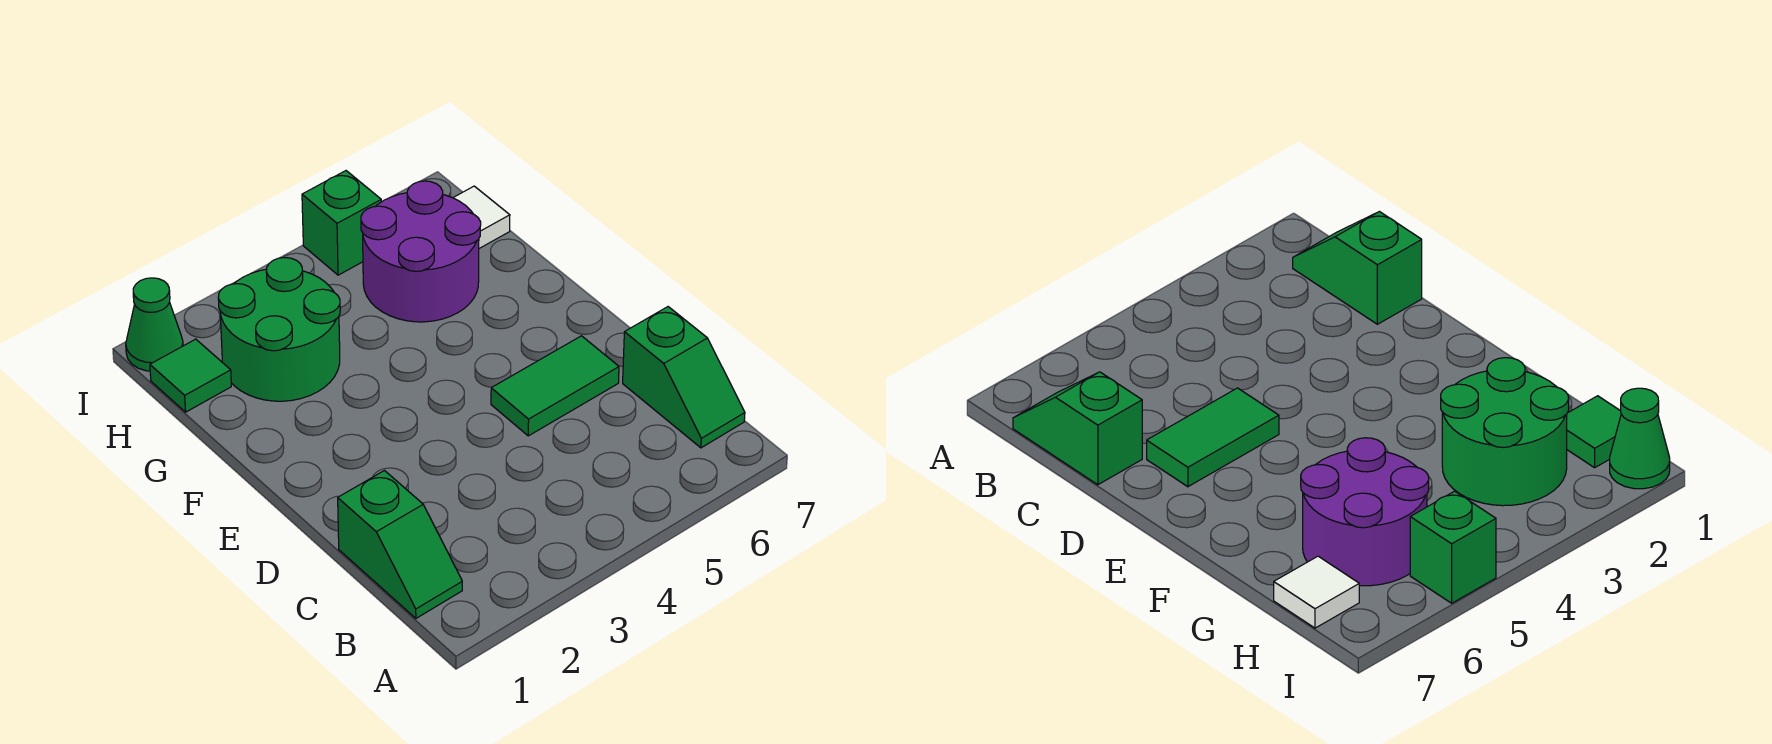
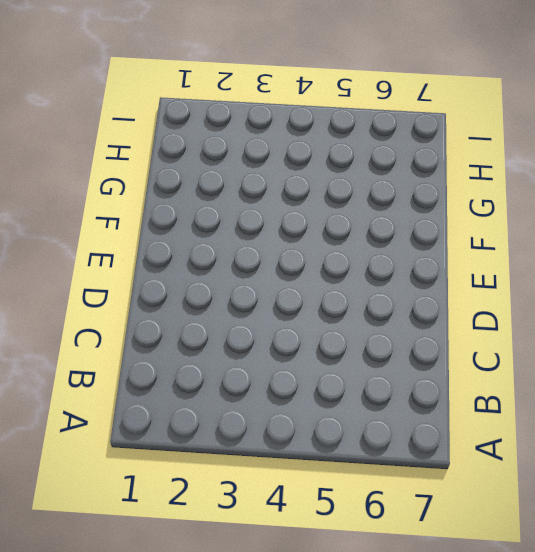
none -> green slope B1:C1 level 1 top C
none -> green slope B7:C7 level 1 top C

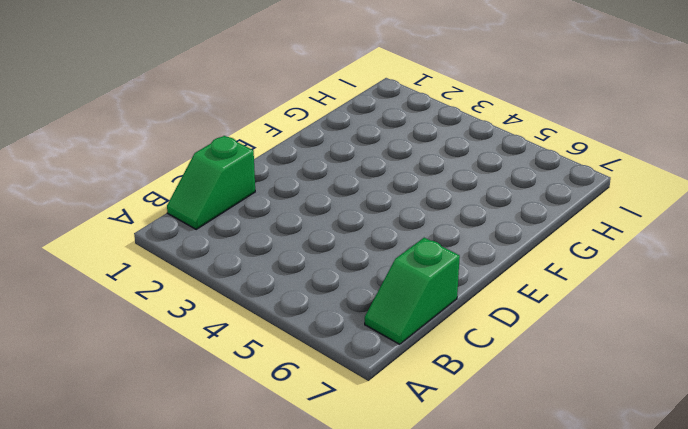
none -> green tile D5:D6 level 1
none -> green round brick G2:H3 level 1

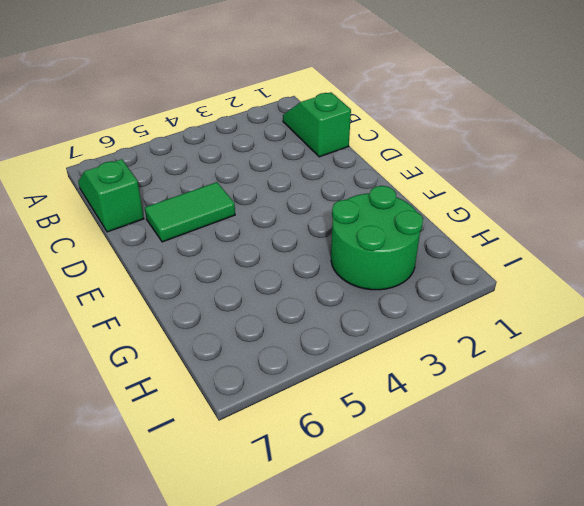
none -> purple round brick G5:H6 level 1
none -> green tile H1 level 1

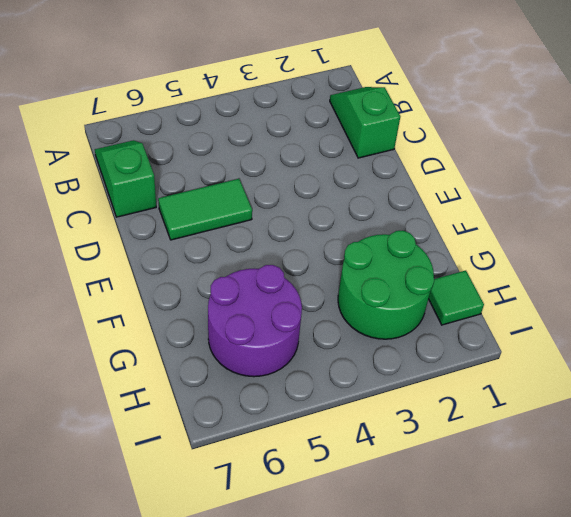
none -> white tile H7 level 1
none -> green cone I1 level 1

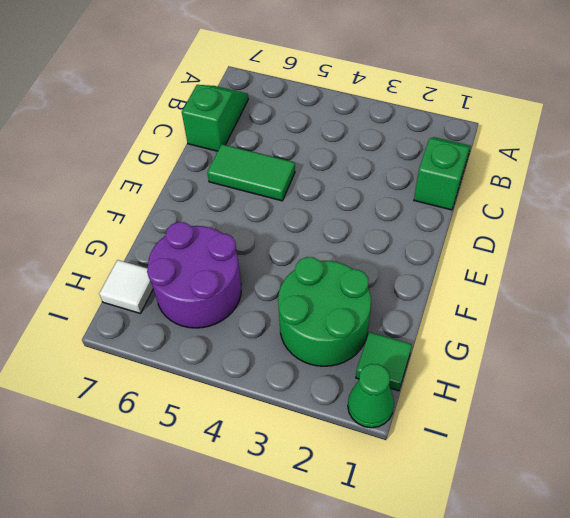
none -> green brick I5 level 1

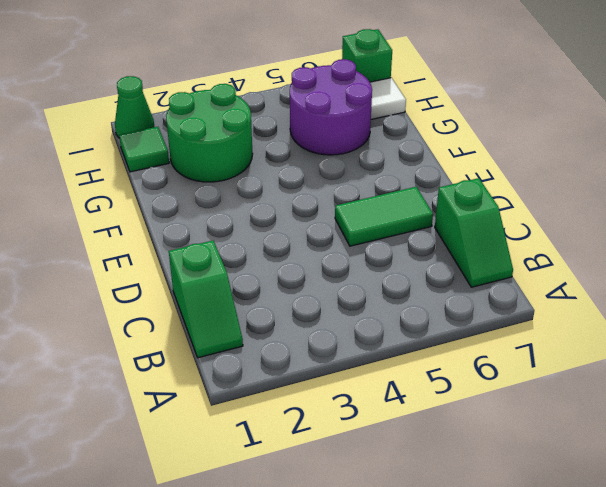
green brick I7 level 1 -> green brick I5 level 1

